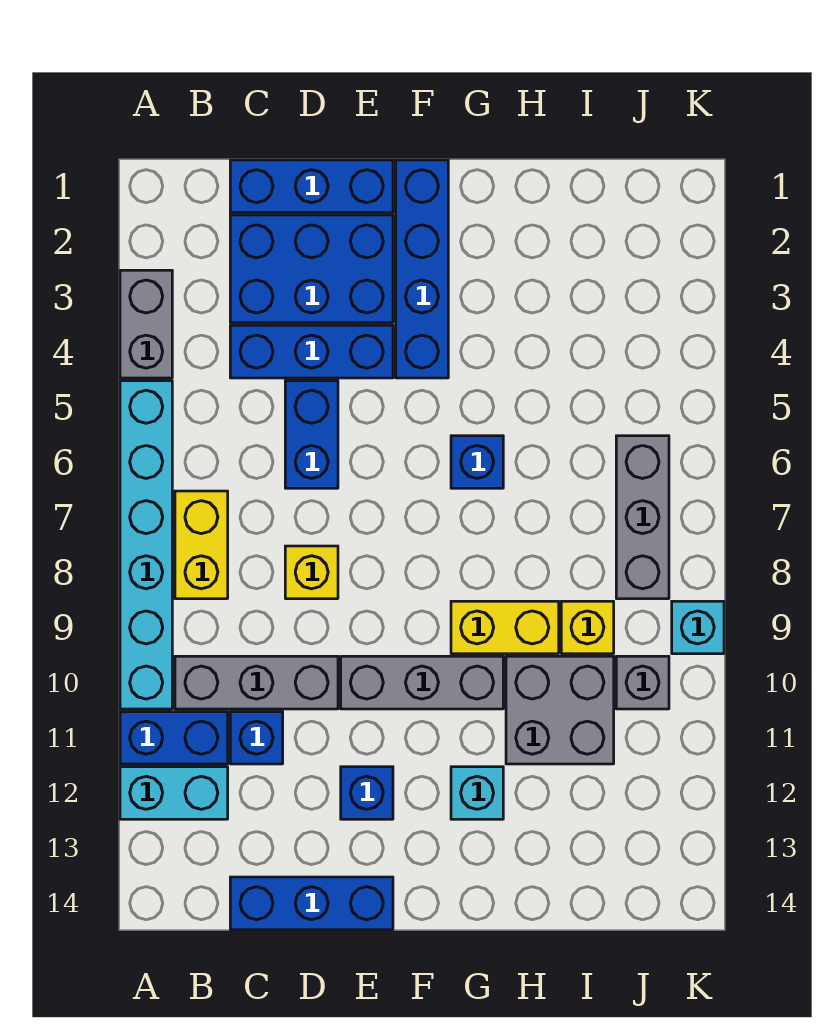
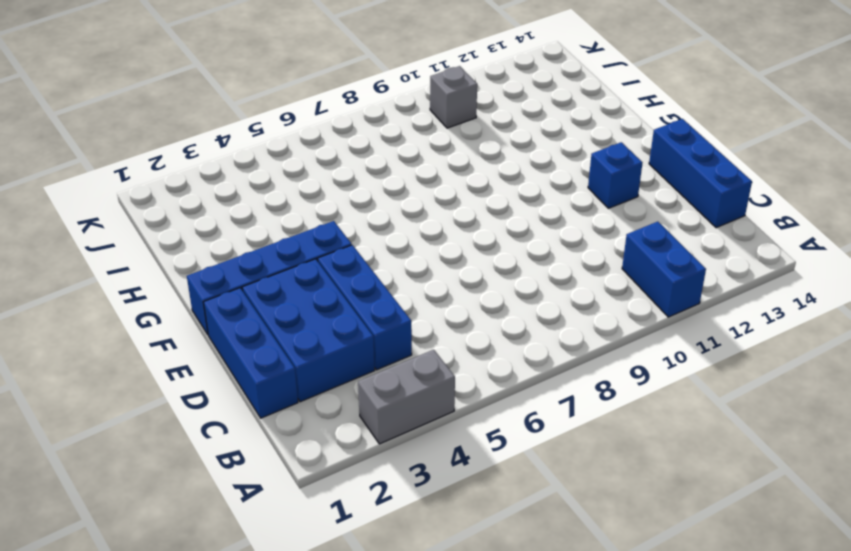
none -> cyan brick A5:A10 level 1
none -> cyan brick A12:B12 level 1
none -> yellow brick B7:B8 level 1

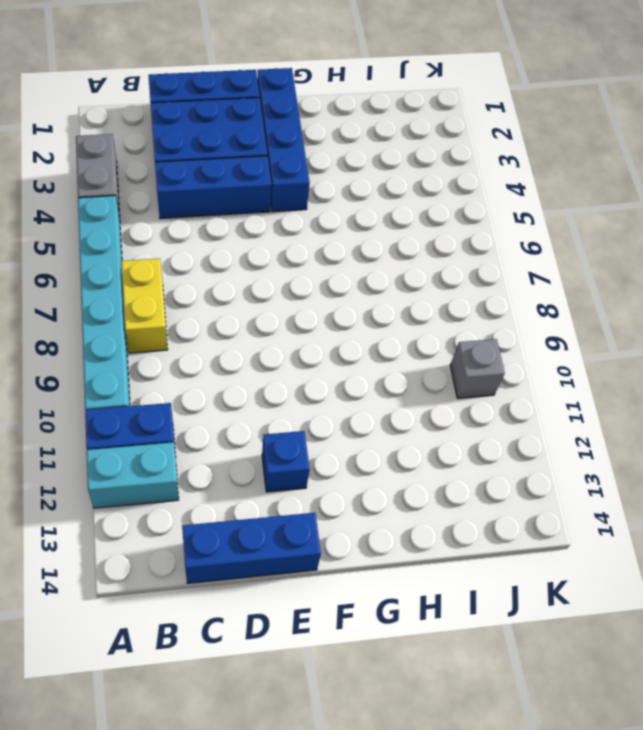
none -> grey brick B10:D10 level 1
none -> blue brick C11 level 1
none -> blue brick D5:D6 level 1

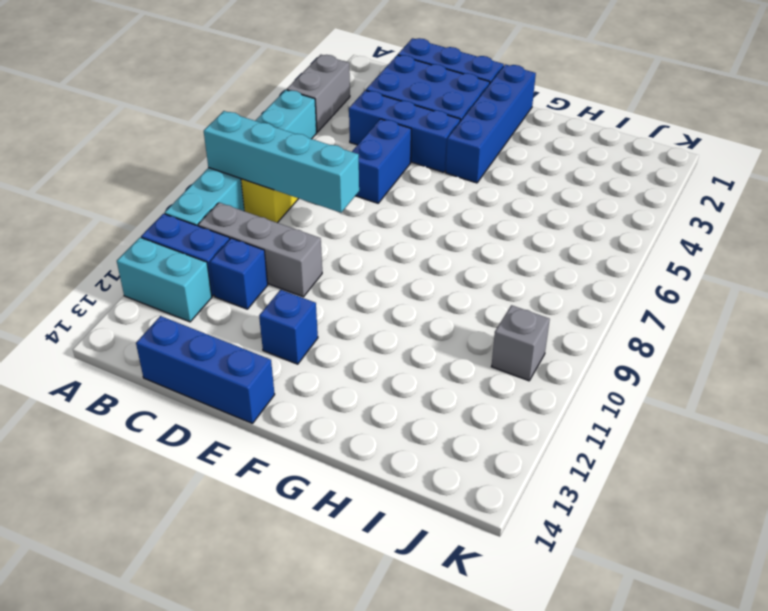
cyan brick A8:D8 level 2 -> none
none -> yellow brick D8 level 1
none -> grey brick E10:G10 level 1
none -> blue brick G6 level 1

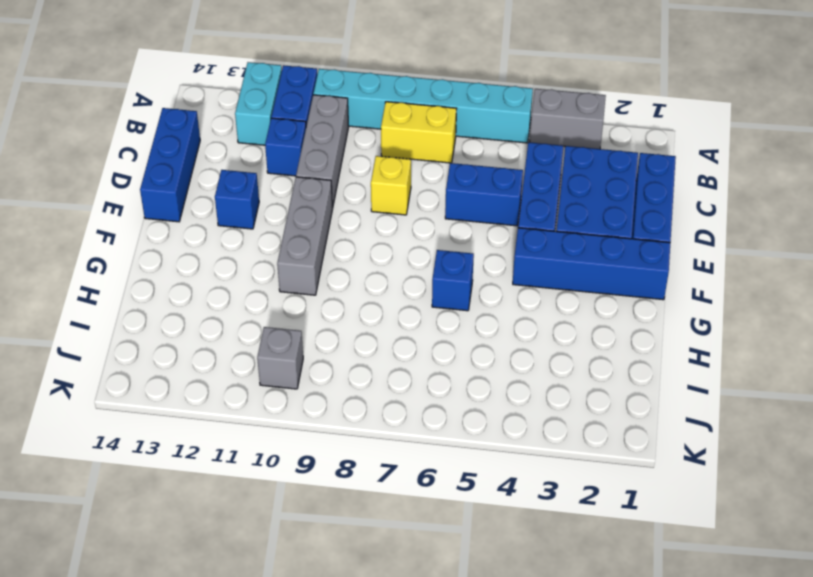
none -> yellow brick G9:H9 level 1
none -> cyan brick G12 level 1
none -> grey brick H10:I11 level 1

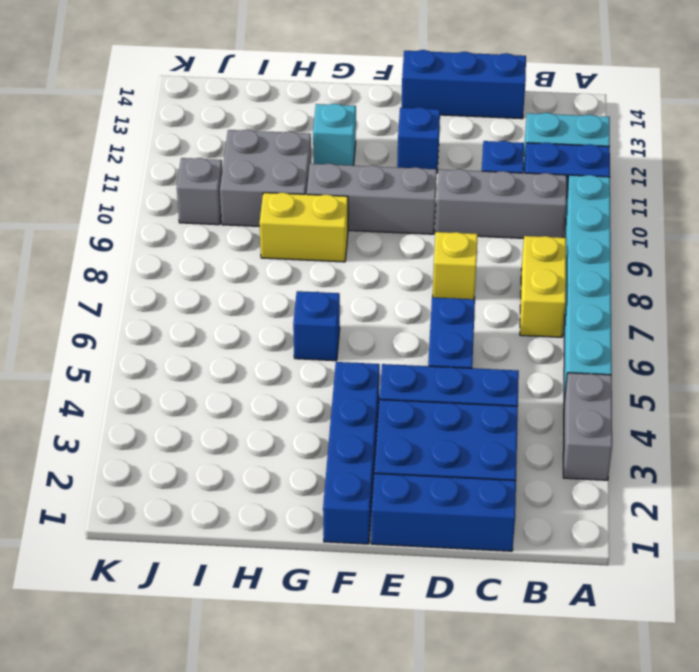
none -> yellow brick I9 level 1
none -> grey brick J6:J8 level 1
none -> cyan brick K9 level 1

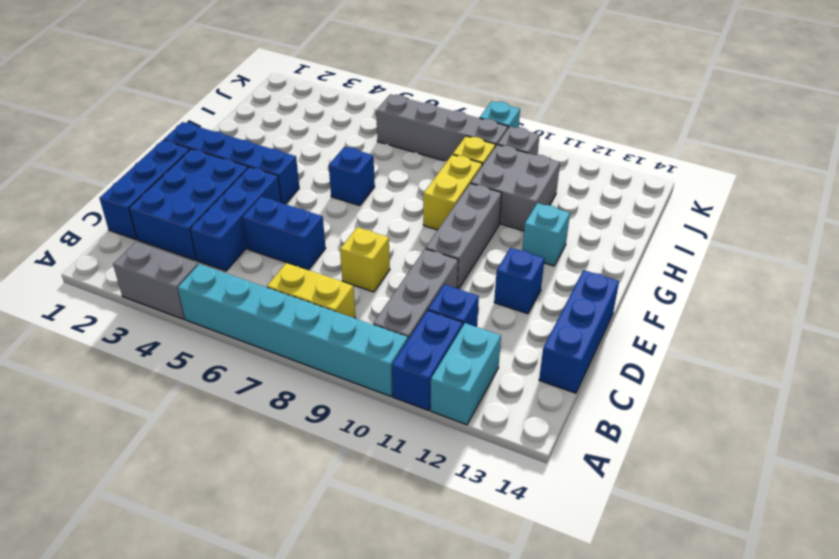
grey brick J6:J9 level 1 -> grey brick J6:J8 level 1

